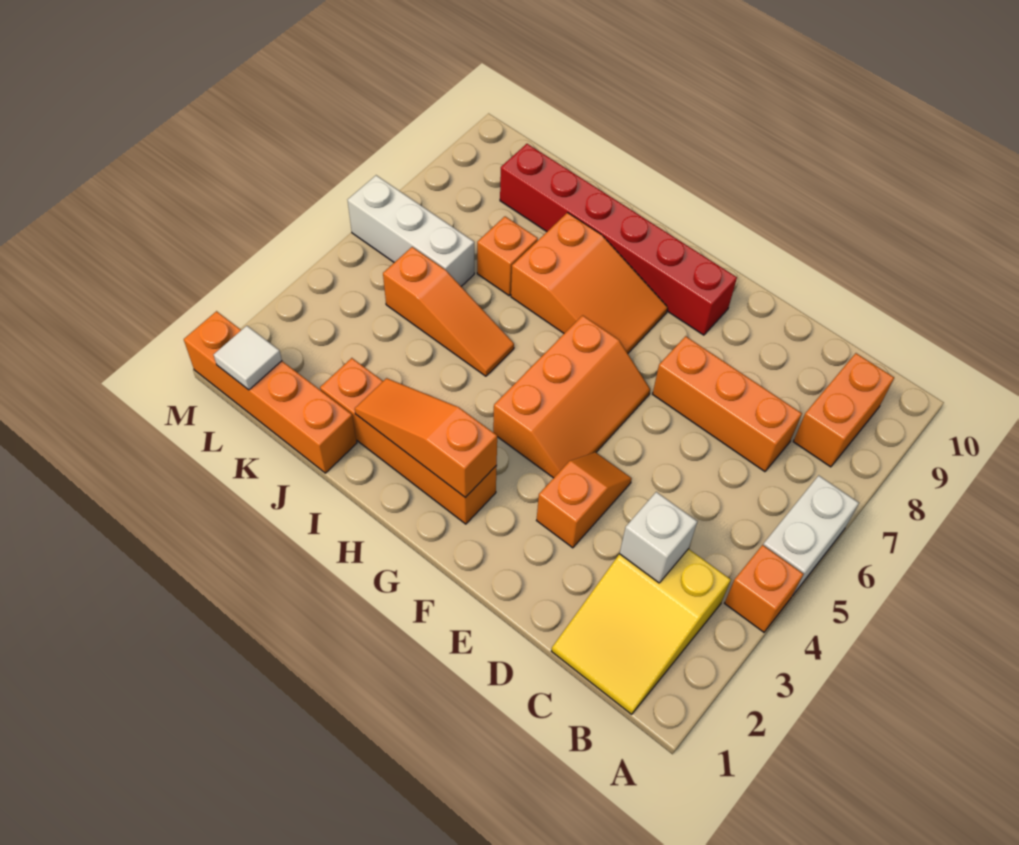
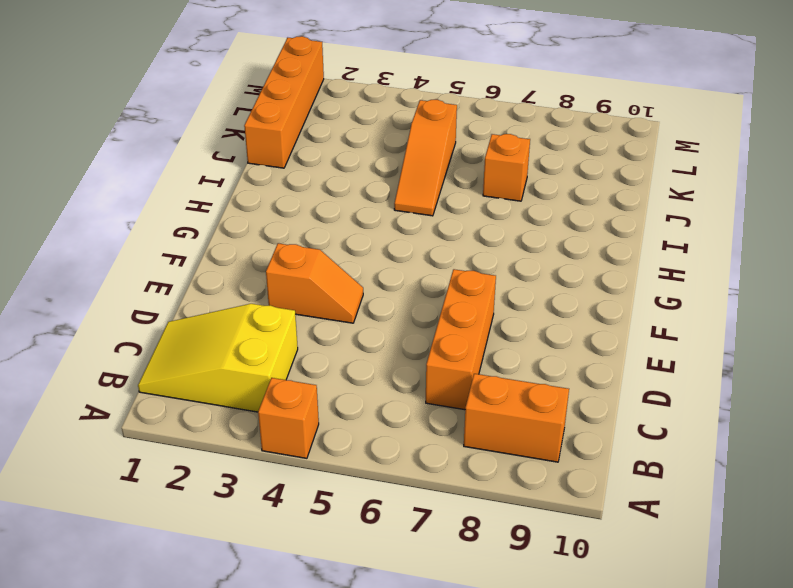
none -> white brick A5:A6 level 1
none -> orange slope F4:G6 level 1 top G
none -> red brick F9:K9 level 1

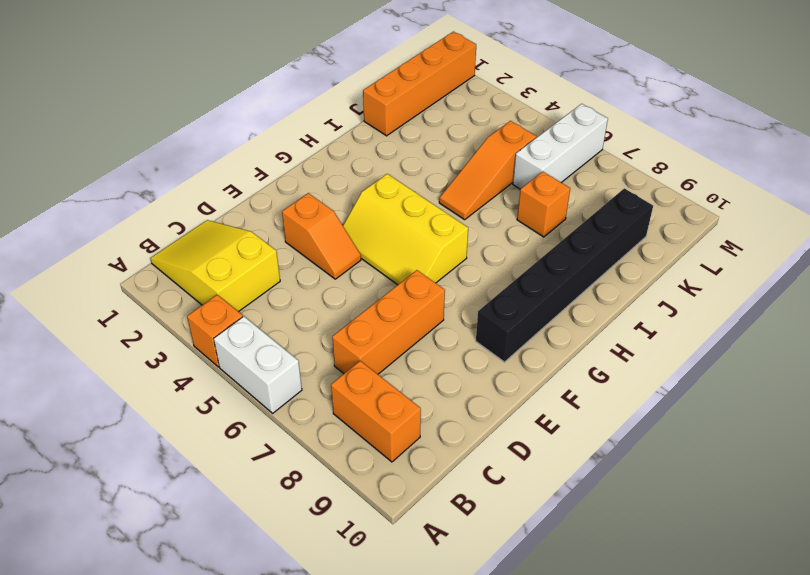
yellow slope F4:G6 level 1 top G -> orange slope F4:G6 level 1 top G
black brick F9:K9 level 1 -> red brick F9:K9 level 1
none -> orange brick G2:J2 level 1
none -> orange slope G7:I8 level 1 top I
none -> white brick C3 level 2

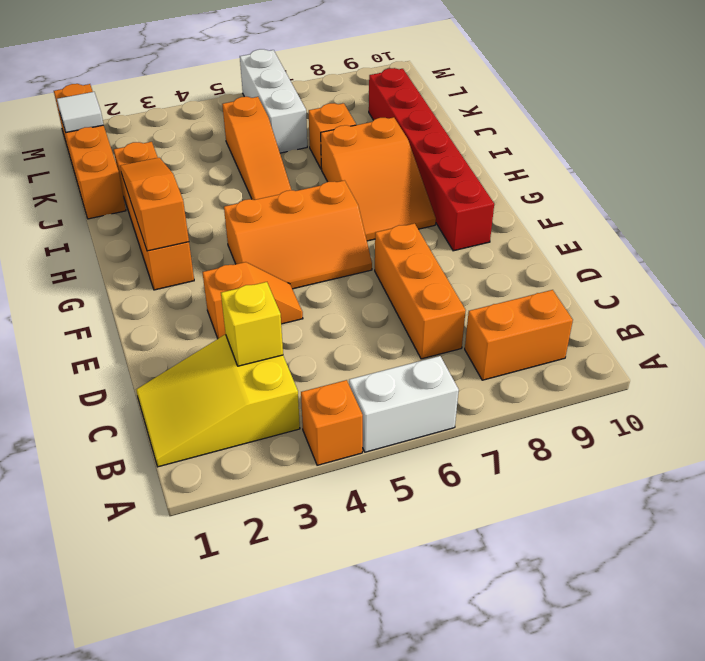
yellow brick C3 level 2 -> white brick C3 level 2

